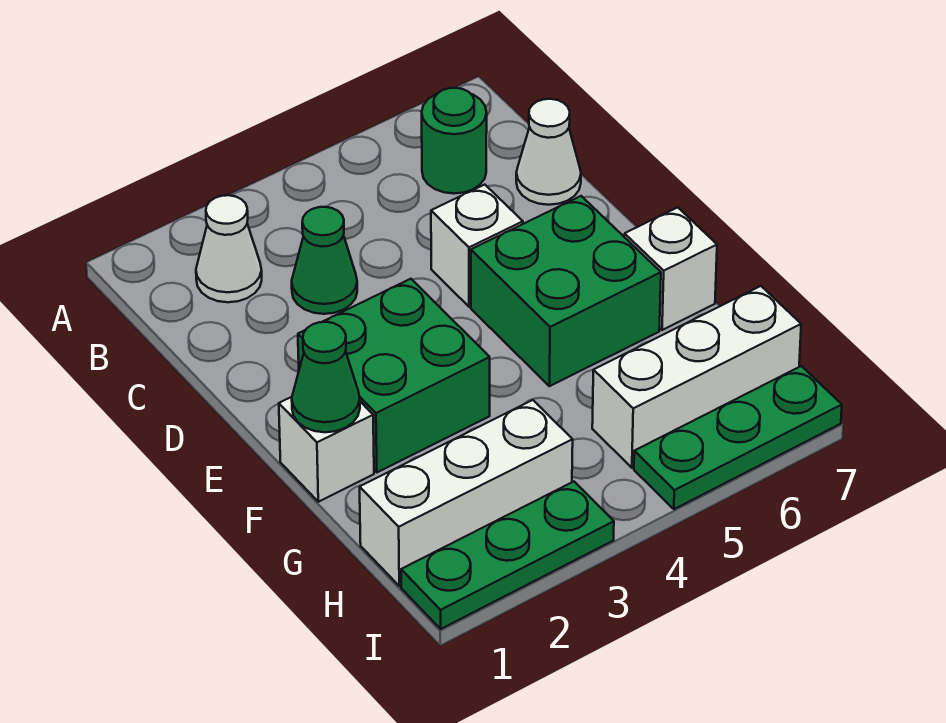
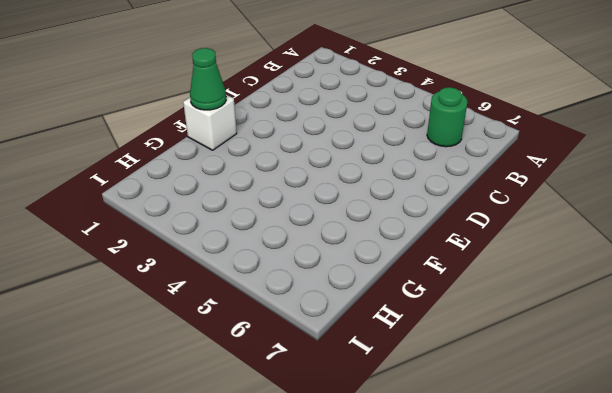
none -> white cone B2 level 1
none -> green cone C3 level 1
none -> white cone C7 level 1

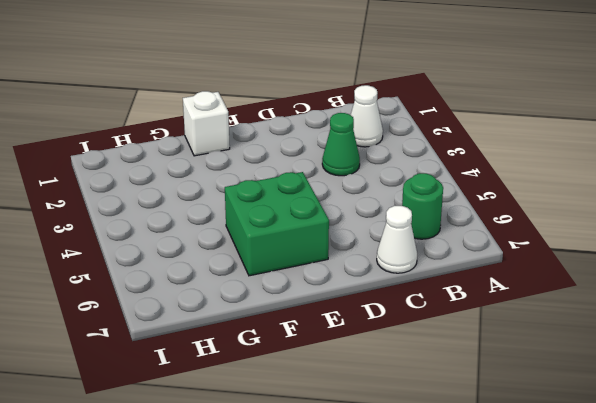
none -> white brick D5 level 1
none -> green brick E2:F3 level 1
none -> white brick F7 level 1

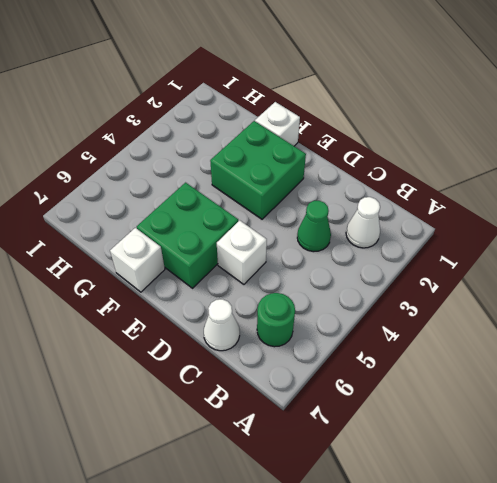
none -> white brick H1:H3 level 1
none -> white brick H5:H7 level 1
none -> green plate I1:I3 level 1

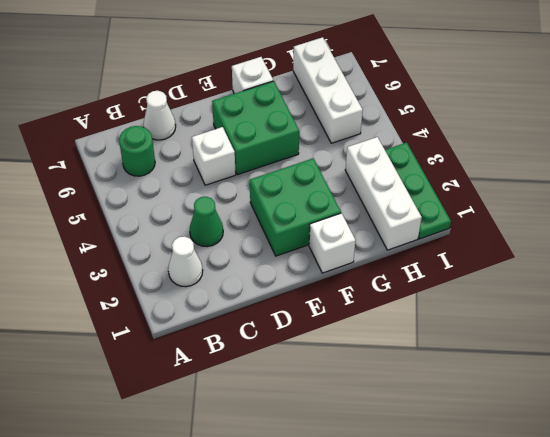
none -> green plate I5:I7 level 1
none -> green cone F1 level 2

